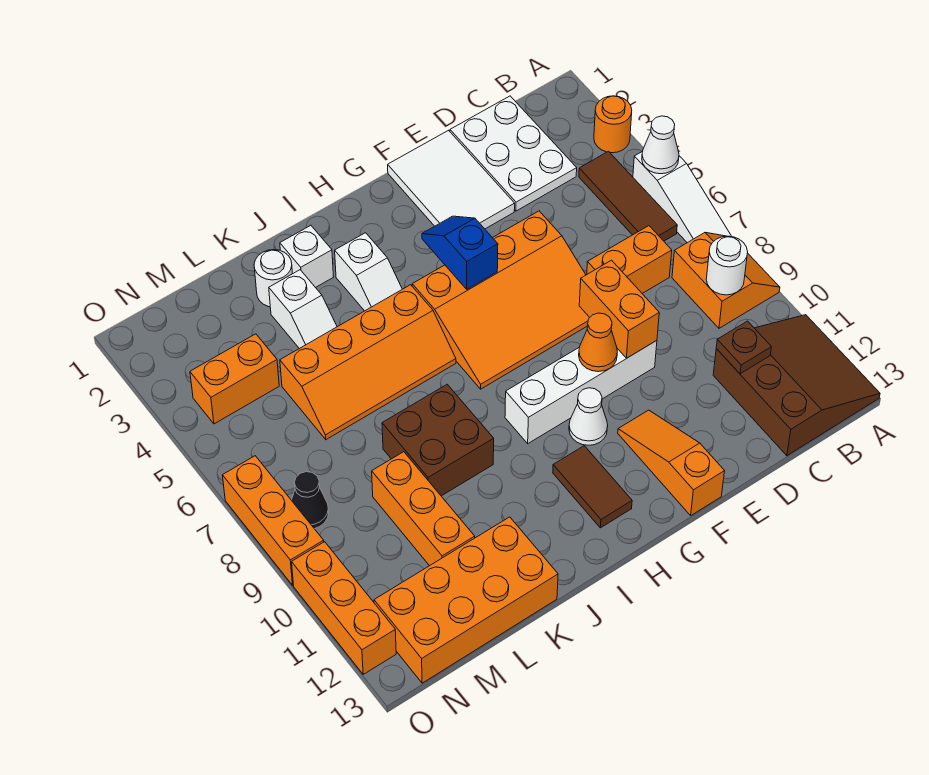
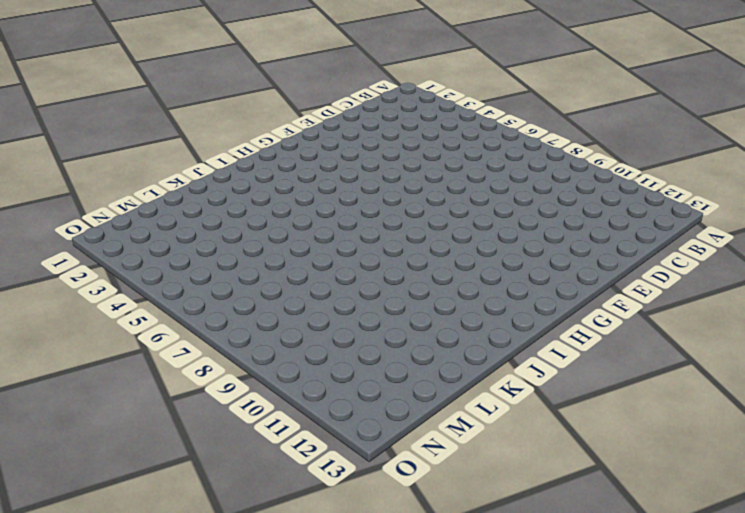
none -> orange round brick A3 level 1
none -> white slope A5:A7 level 1 top 5
none -> orange slope A8:B9 level 1 top B
none -> brown slope A11:C13 level 1 top C

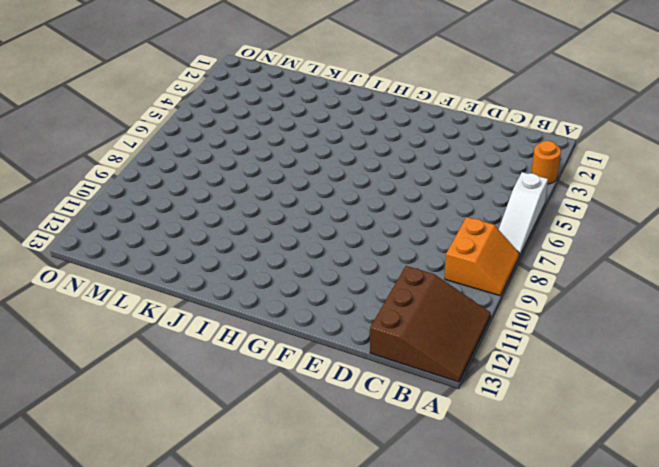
none -> brown tile B4:B6 level 1
none -> white plate C1:D3 level 1
none -> orange brick C7:D7 level 1
none -> white tile E1:F3 level 1

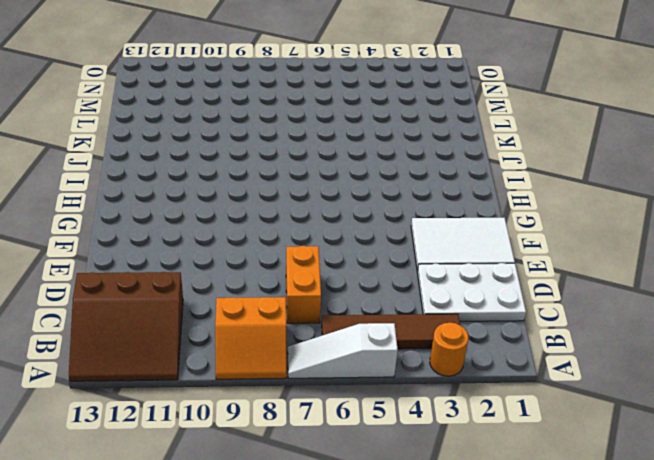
brown tile B3:B6 level 1 -> brown tile B4:B6 level 1
none -> orange slope E5:H7 level 1 top 5
none -> white brick E9:H9 level 1
none -> orange slope F11:F13 level 1 top 13
none -> white cone G10 level 1

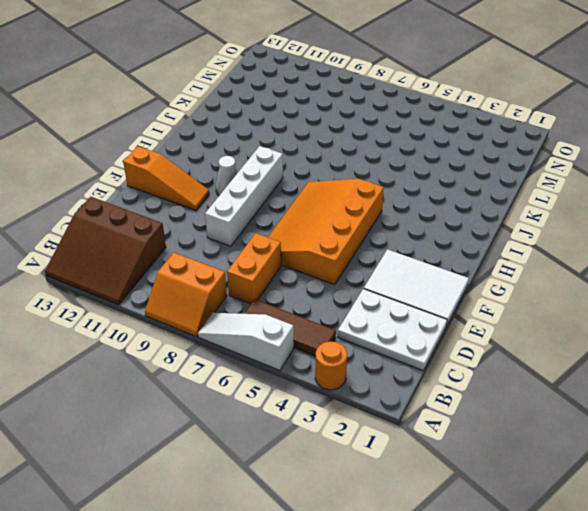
none -> brown tile H11:H12 level 1
none -> white slope I3:I4 level 1 top 3
none -> orange slope I5:L6 level 1 top 5
none -> white brick J2 level 1

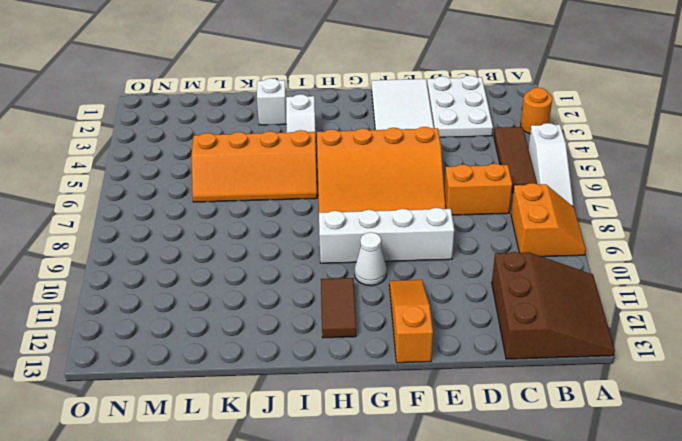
none -> brown brick J8:K9 level 1
none -> white round brick K2 level 1
none -> white slope K3:K4 level 1 top 3
none -> orange brick K12:N13 level 1

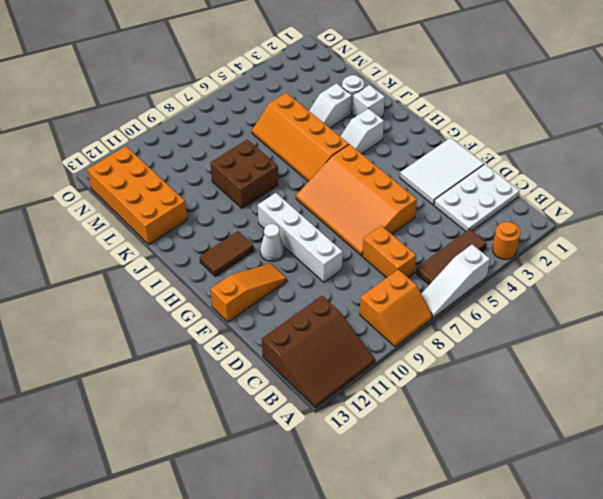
none -> orange brick L9:L11 level 1
none -> orange brick M4:N4 level 1
none -> black cone N8 level 1
none -> orange brick O7:O9 level 1

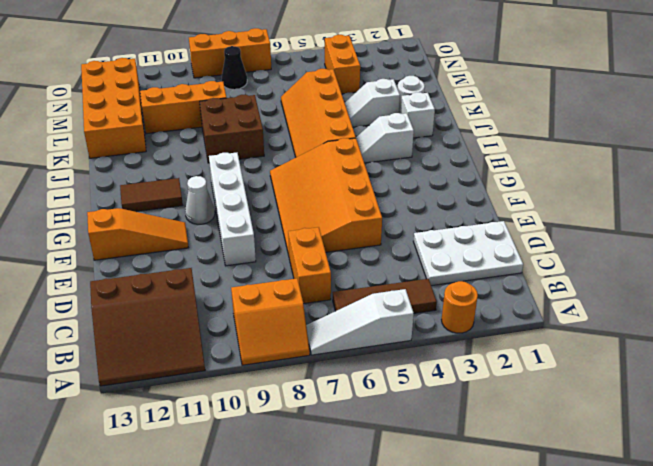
none -> white tile E1:F3 level 1
none -> orange brick O10:O12 level 1
none -> white cone A5 level 2
none -> white round brick B9 level 2

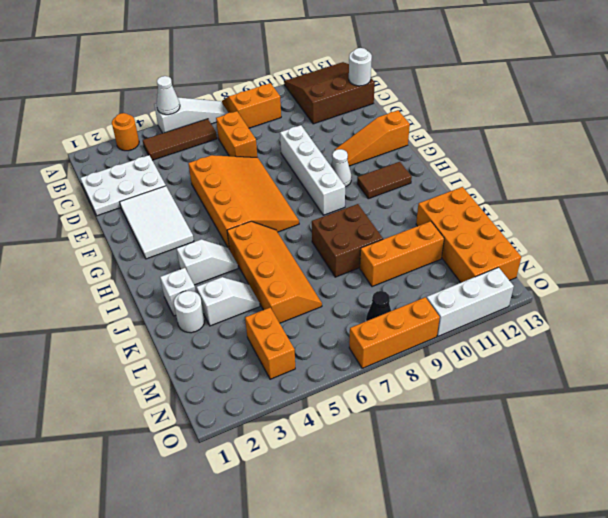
white round brick C13 level 2 -> white round brick B9 level 2
white tile E2:G3 level 1 -> white tile E1:F3 level 1
white brick O10:O12 level 1 -> orange brick O10:O12 level 1
none -> brown plate C11 level 2
none -> orange brick E8:E9 level 2
none -> orange cone F9 level 2
none -> blue slope G4:G5 level 2 top 5

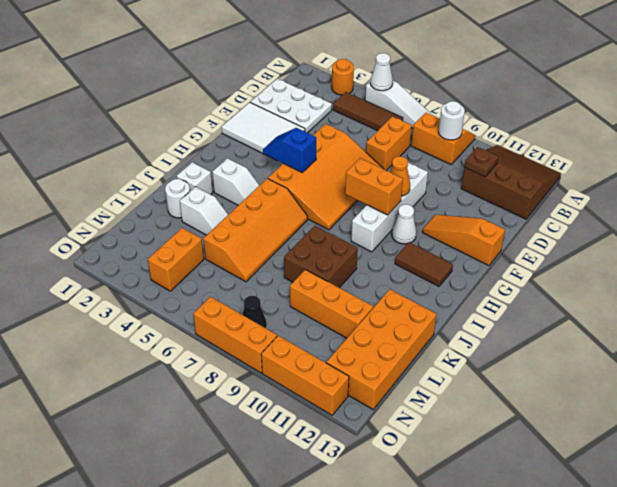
orange brick G8:G9 level 2 -> orange brick E8:E9 level 2

